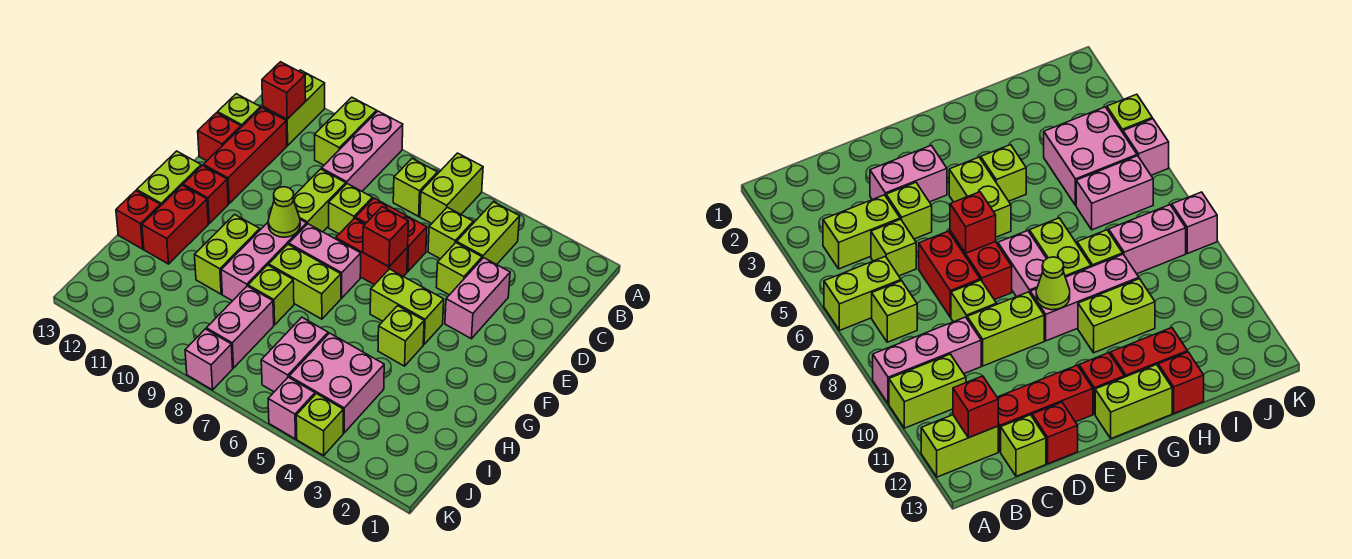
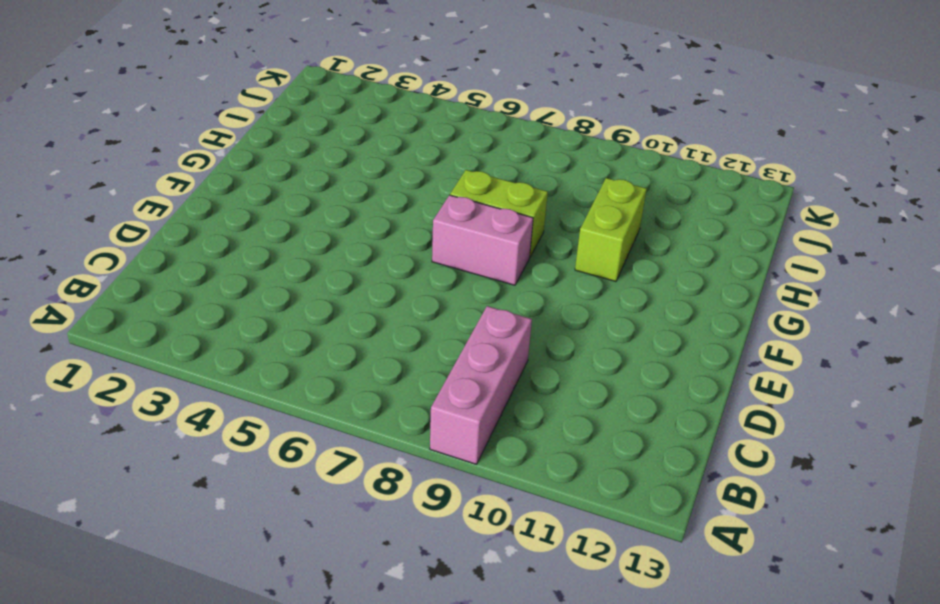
none -> lime brick A6:B6 level 1
none -> lime brick A10:B10 level 1
none -> lime brick A12:B12 level 1
none -> lime brick B4:C4 level 1

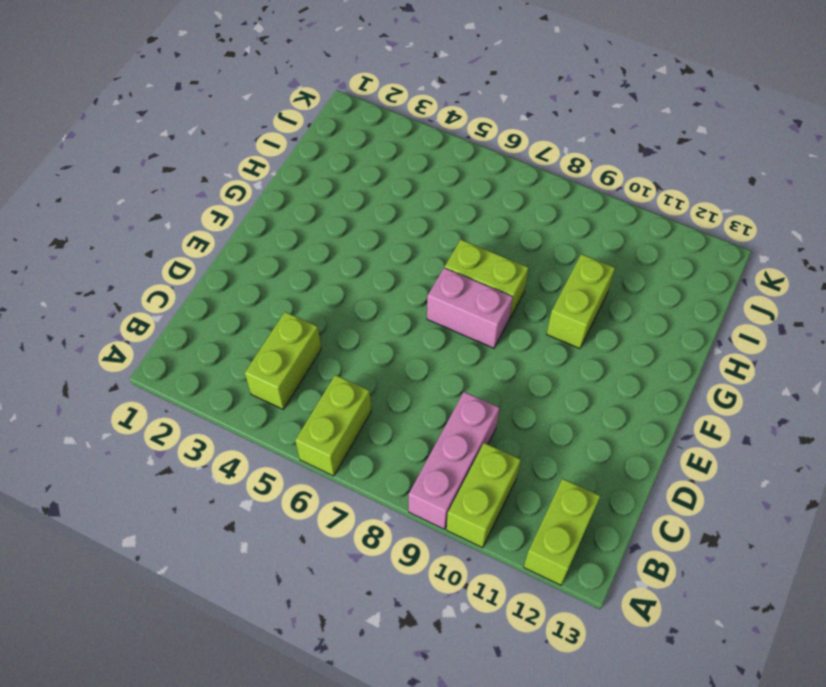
none -> lime brick B7 level 1
none -> lime brick C5 level 1
none -> red brick C12:E12 level 1
none -> lime brick C13 level 1

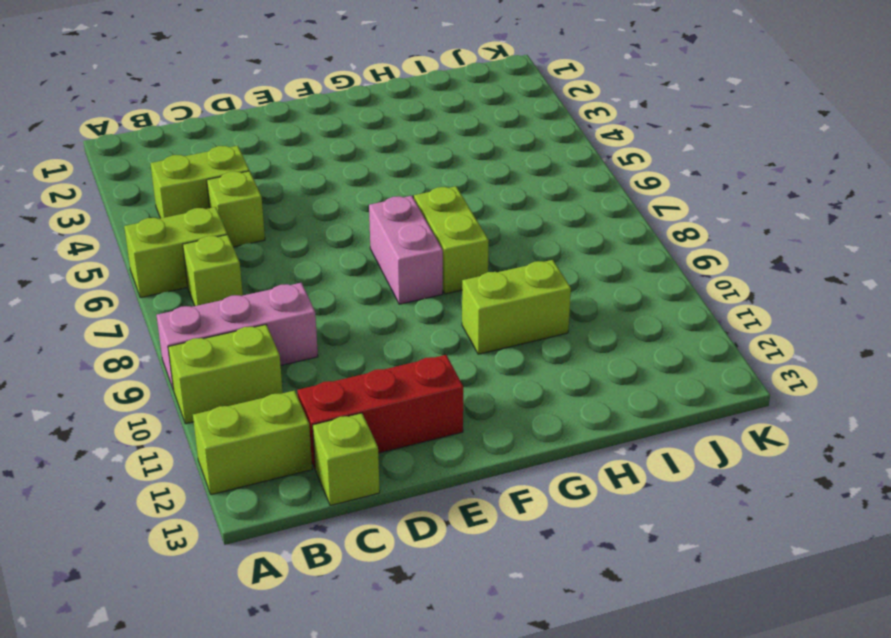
none -> pink brick D3:E3 level 1
none -> lime brick D4 level 1
none -> red brick D6:D7 level 1
none -> lime brick D8 level 1

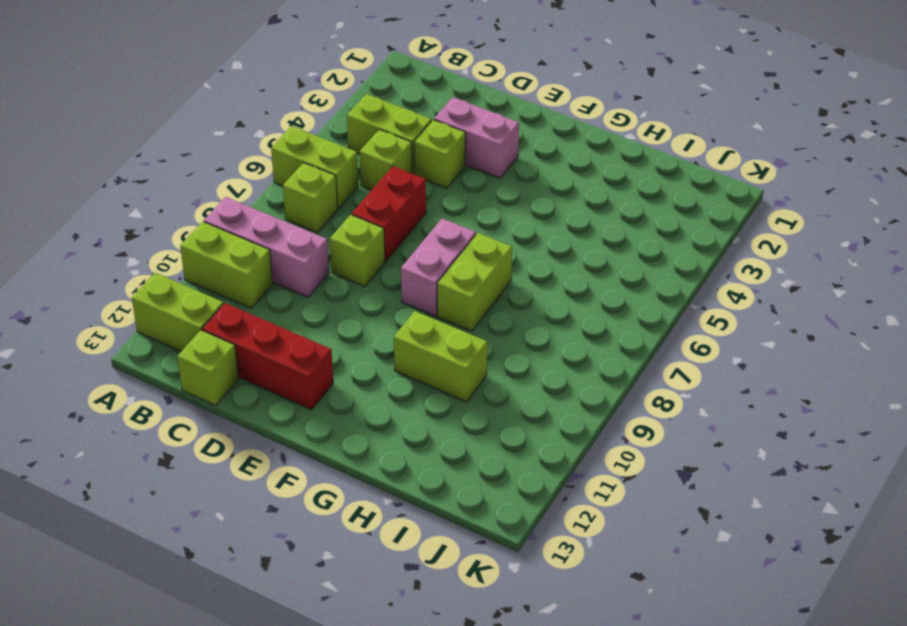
none -> lime brick D9:E9 level 1
none -> red brick D13 level 1
none -> red brick E6:E7 level 1
none -> lime brick F4:F5 level 1

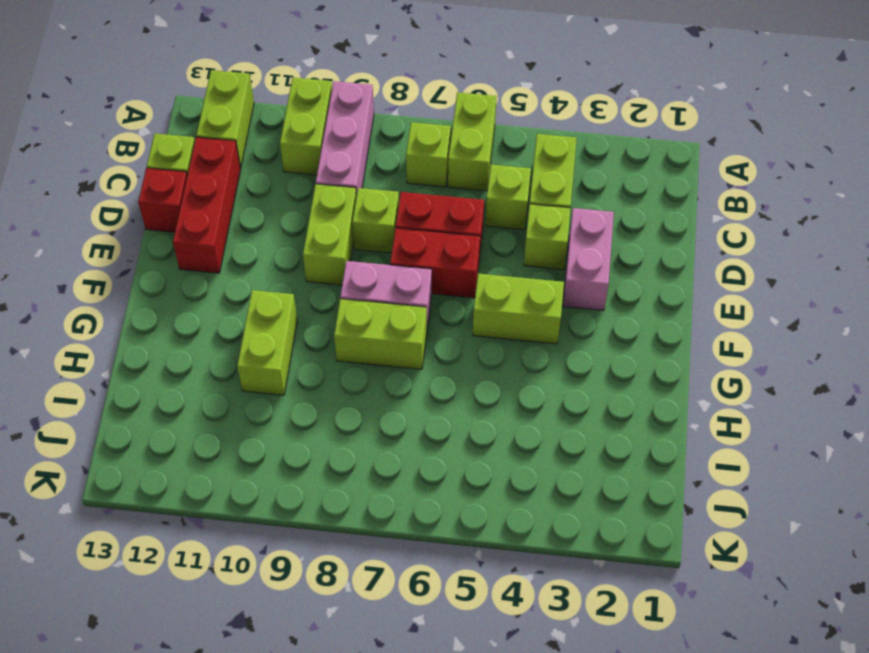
none -> pink brick F9:H9 level 1
none -> red brick F12 level 1
none -> lime brick F13:G13 level 1
none -> lime brick G4 level 1

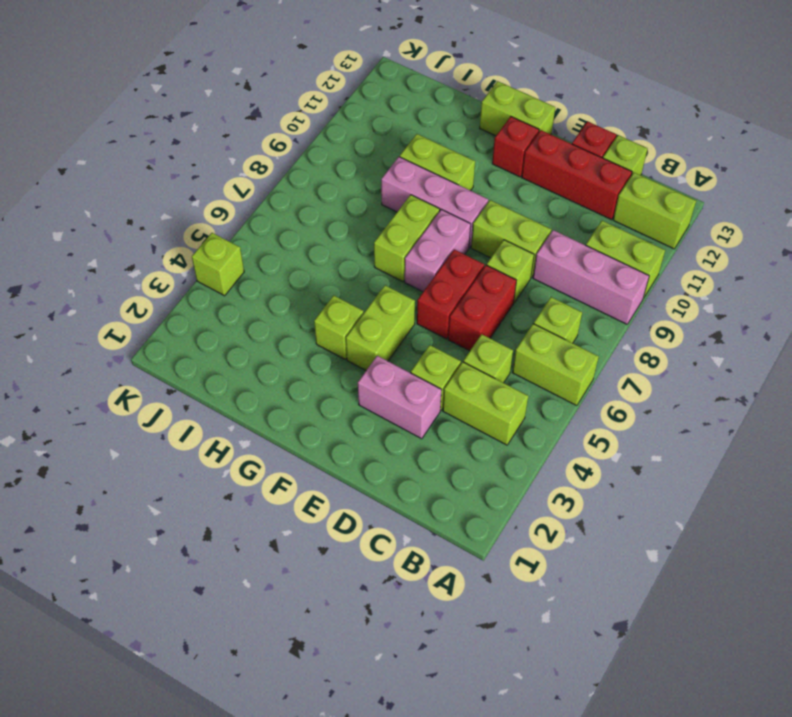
none -> red brick G12:H12 level 1
none -> lime brick H8 level 1
none -> red brick H13 level 1
none -> pink brick I4:J5 level 1

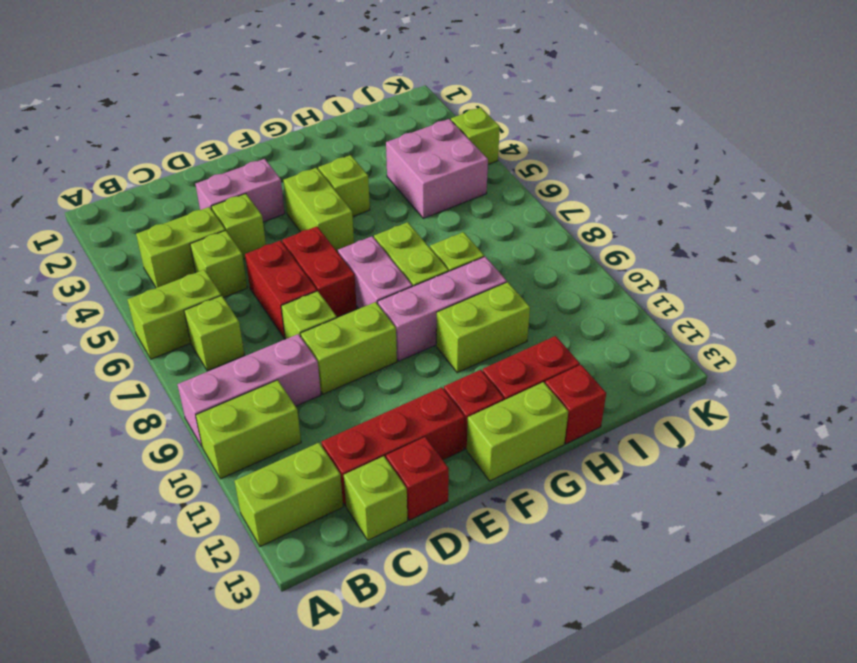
none -> pink brick I6:J6 level 1
none -> pink brick I8:J8 level 1
none -> pink brick K5 level 1
none -> pink brick K8 level 1

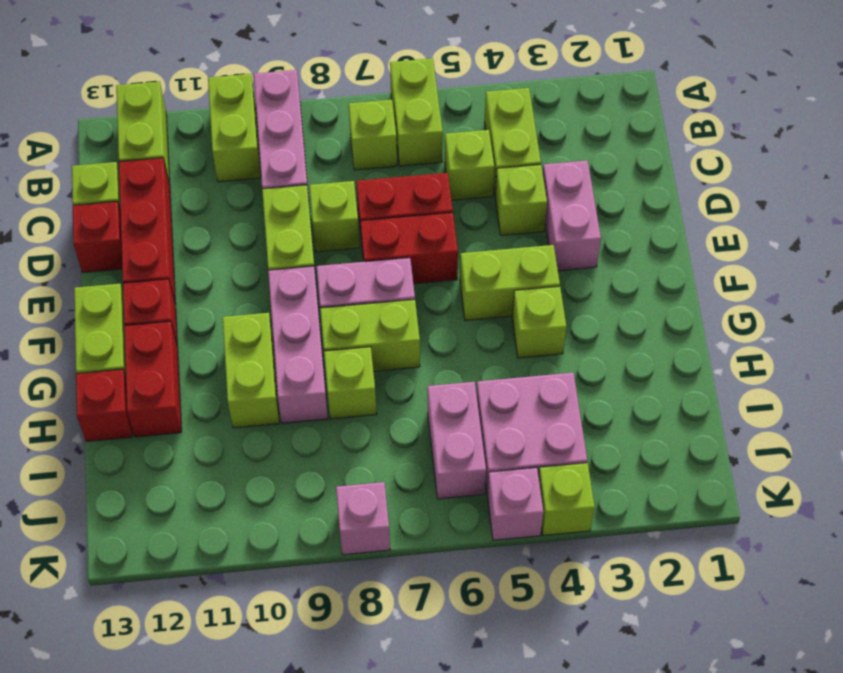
none -> pink brick I8:J8 level 1
none -> red brick B12 level 2
none -> red brick E6 level 2
none -> lime cone F9 level 2

